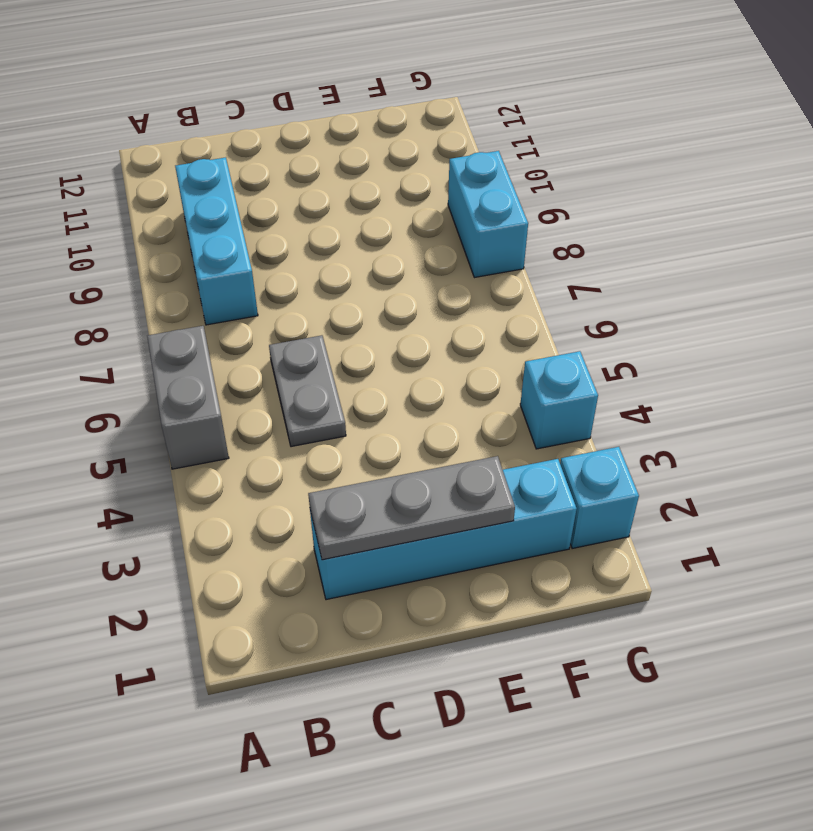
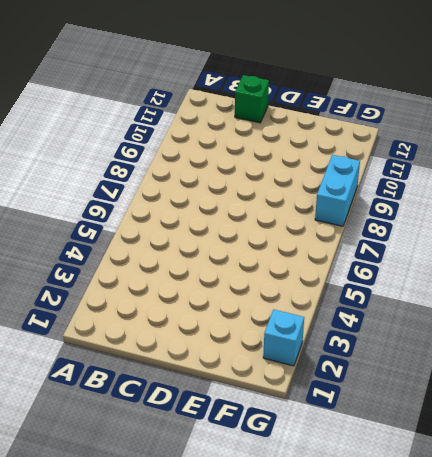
green brick C12 level 1 -> none
none -> grey brick A5:A6 level 1
none -> cyan brick B8:B10 level 1

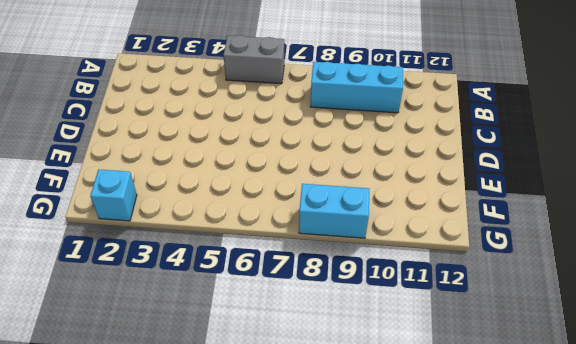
none -> cyan brick C2:F2 level 1
none -> grey plate C5:C6 level 1

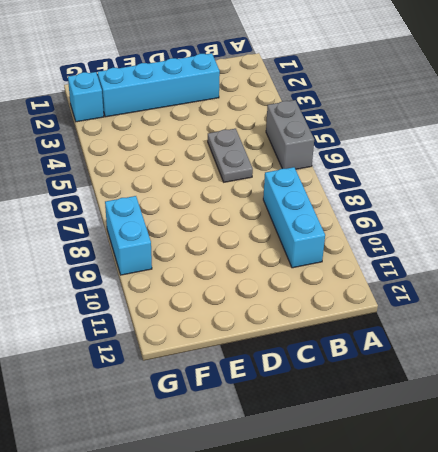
none -> cyan brick G4 level 1
none -> grey plate C2:E2 level 2

